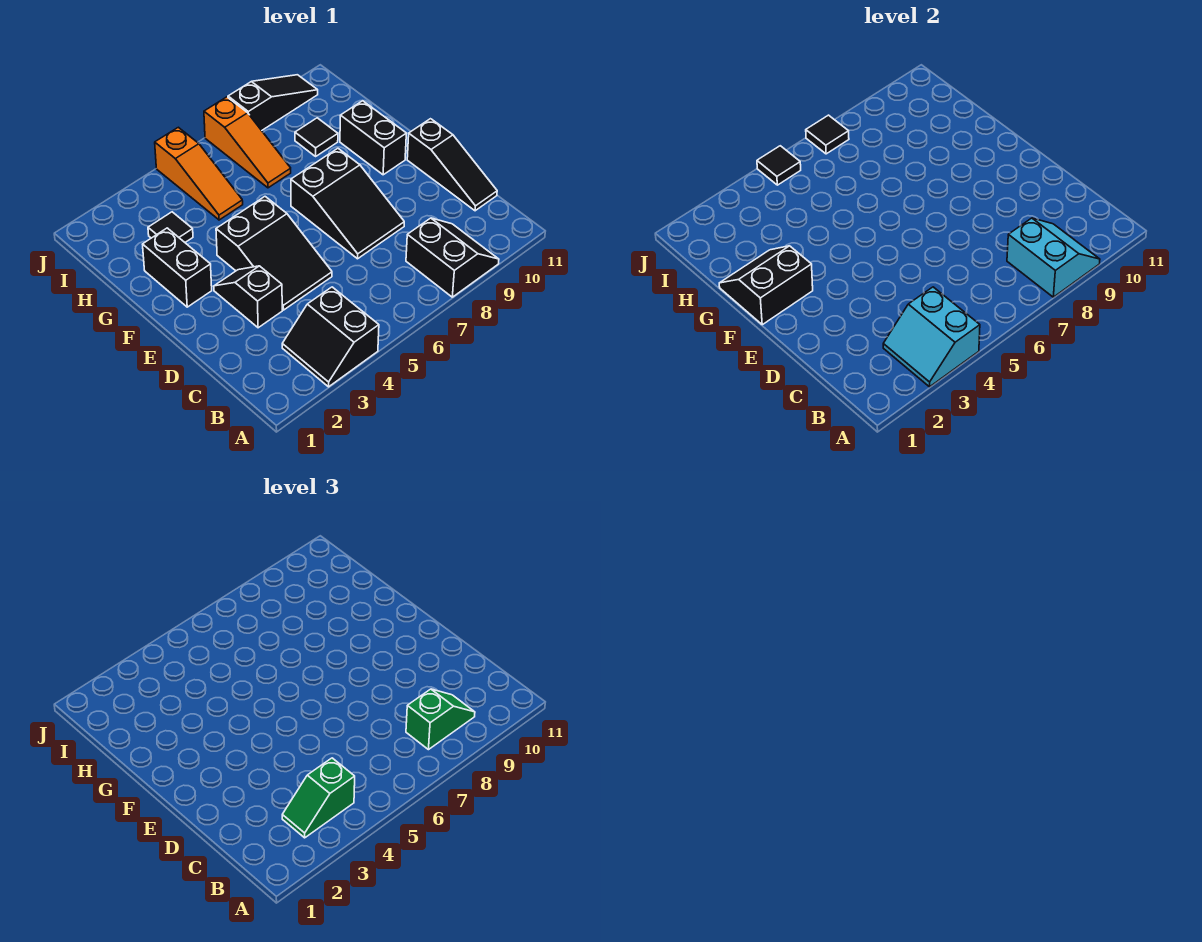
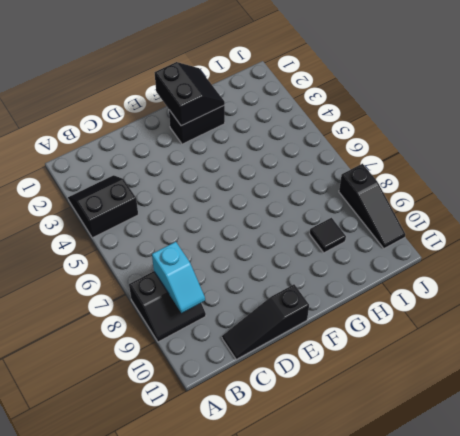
cyan slope B8:B9 level 2 top 8 -> cyan slope A8:B9 level 2 top 8
none -> black slope D3:E3 level 1 top D
none -> black slope D4:F5 level 1 top F
none -> black slope D7:F8 level 1 top F

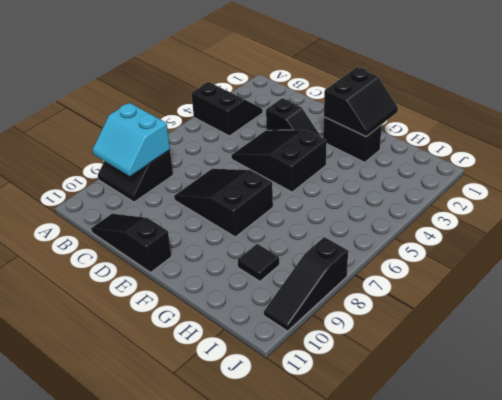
none -> black brick F10:G10 level 1
none -> black tile H3 level 1
none -> orange slope H5:J5 level 1 top J

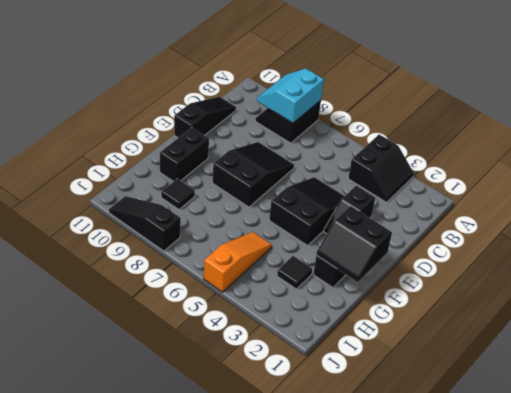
none -> orange slope H7:J7 level 1 top J
none -> cyan slope A3:B4 level 2 top 4
none -> black tile J5 level 2

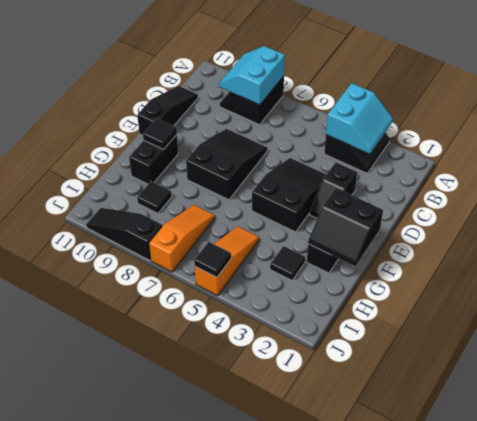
black tile F10 level 2 -> black tile J7 level 2
none -> green slope B3:B4 level 3 top 4
none -> green slope B8:B9 level 3 top 8

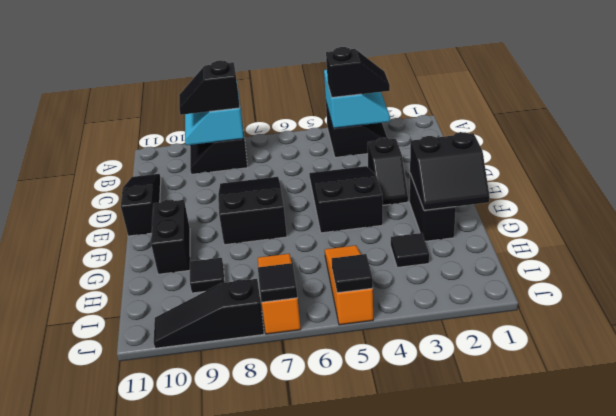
black slope B3:B4 level 3 top 4 -> green slope B3:B4 level 3 top 4
black slope B8:B9 level 3 top 8 -> green slope B8:B9 level 3 top 8

